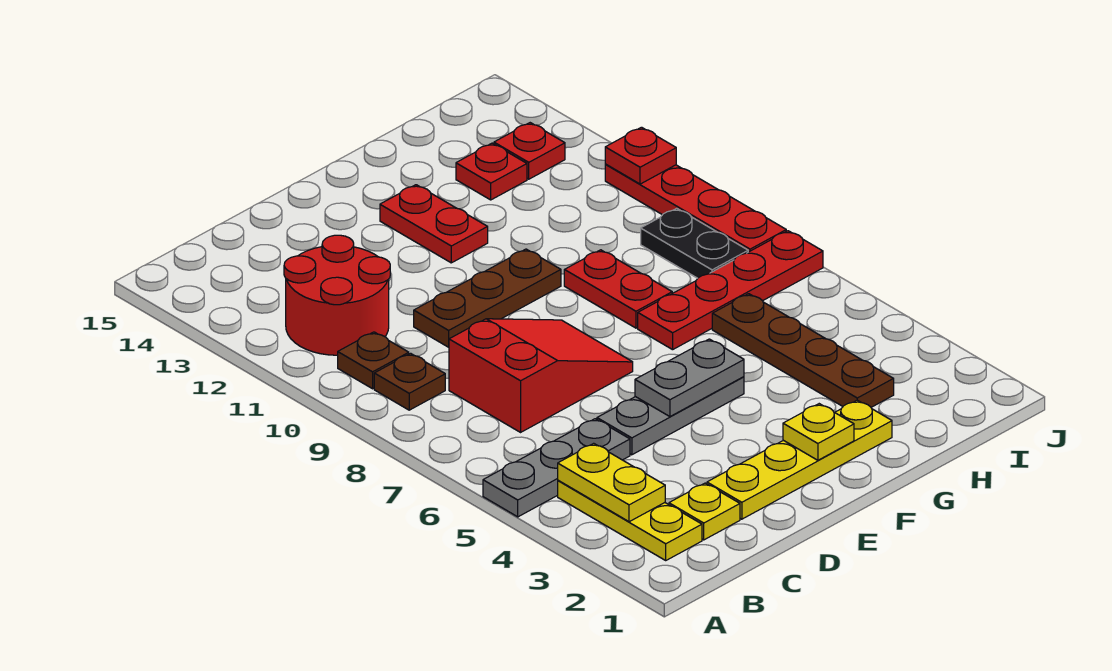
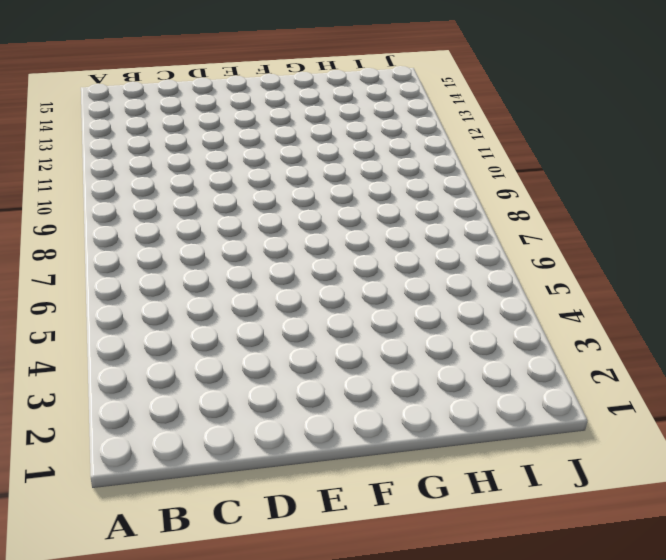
none -> grey plate A5:C5 level 1
none -> yellow plate B2:B4 level 1
none -> brown plate B9 level 1

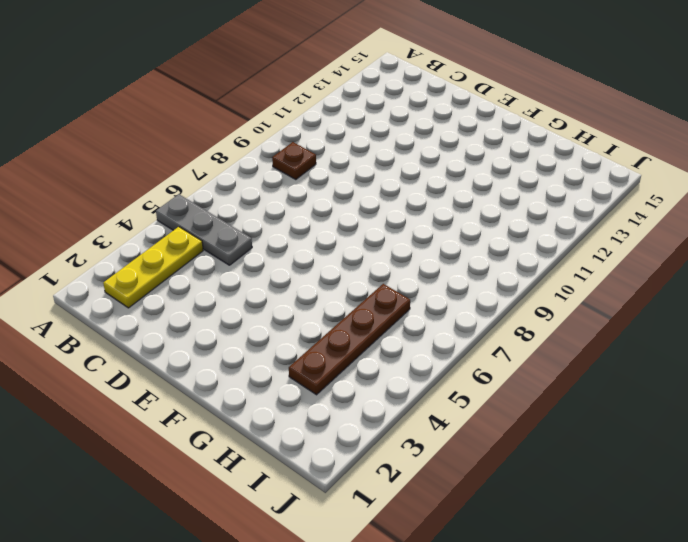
none -> brown plate B10 level 1
none -> red round brick B11:C12 level 1
none -> yellow plate C2 level 1

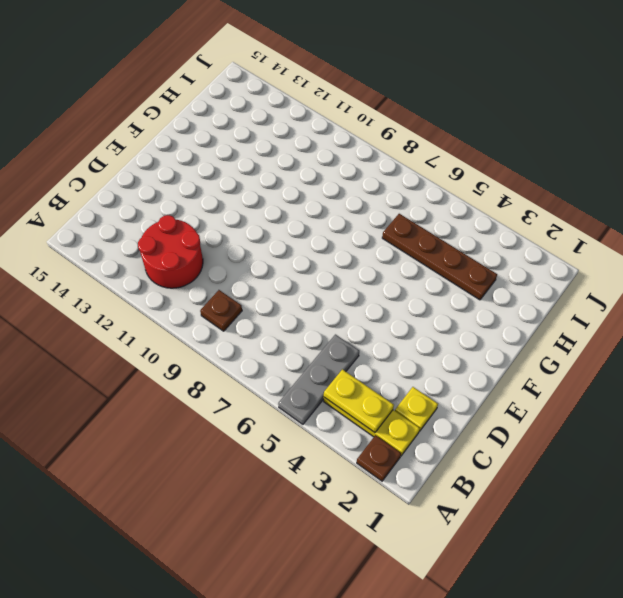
brown plate A2 level 1 -> brown plate B10 level 1
none -> red slope C7:E8 level 1 top C
none -> yellow plate D2:G2 level 1
none -> grey plate D5:F5 level 1

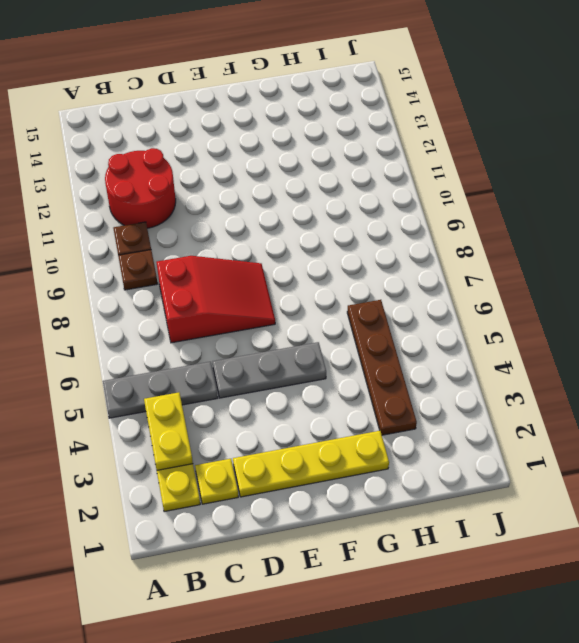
none -> brown plate D10:F10 level 1
none -> red plate F12:F13 level 1
none -> red plate G7:J7 level 1

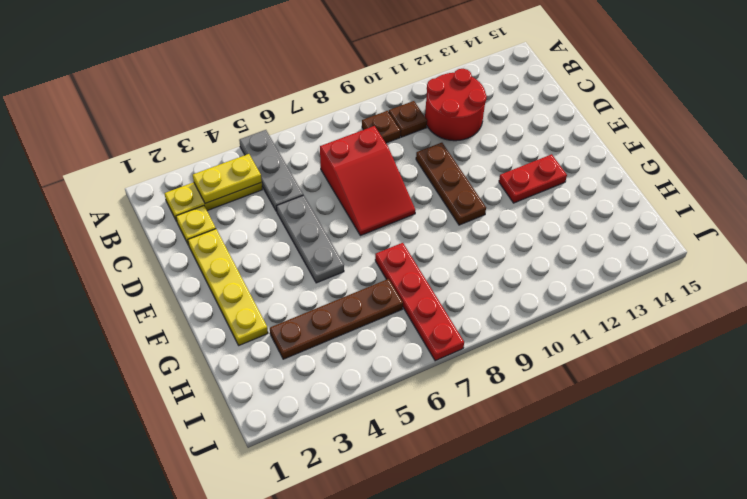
none -> red plate G8:G9 level 1
none -> red plate H13 level 1
none -> black plate I8:I9 level 1

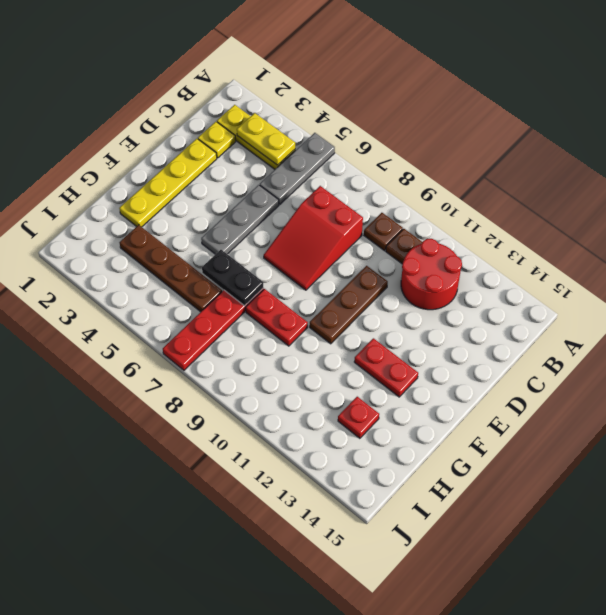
black plate G6:G7 level 2 -> black plate I8:I9 level 1
none -> red plate I13 level 1
none -> red plate J8:J11 level 1
none -> grey plate E5:F5 level 2

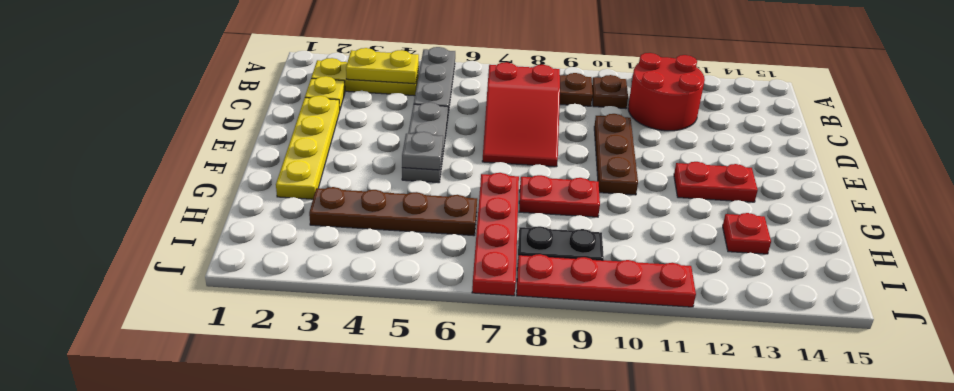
grey plate F5 level 2 -> grey plate E5:F5 level 2
none -> red plate I13 level 1
none -> yellow plate F2 level 2
none -> red plate J11 level 2

